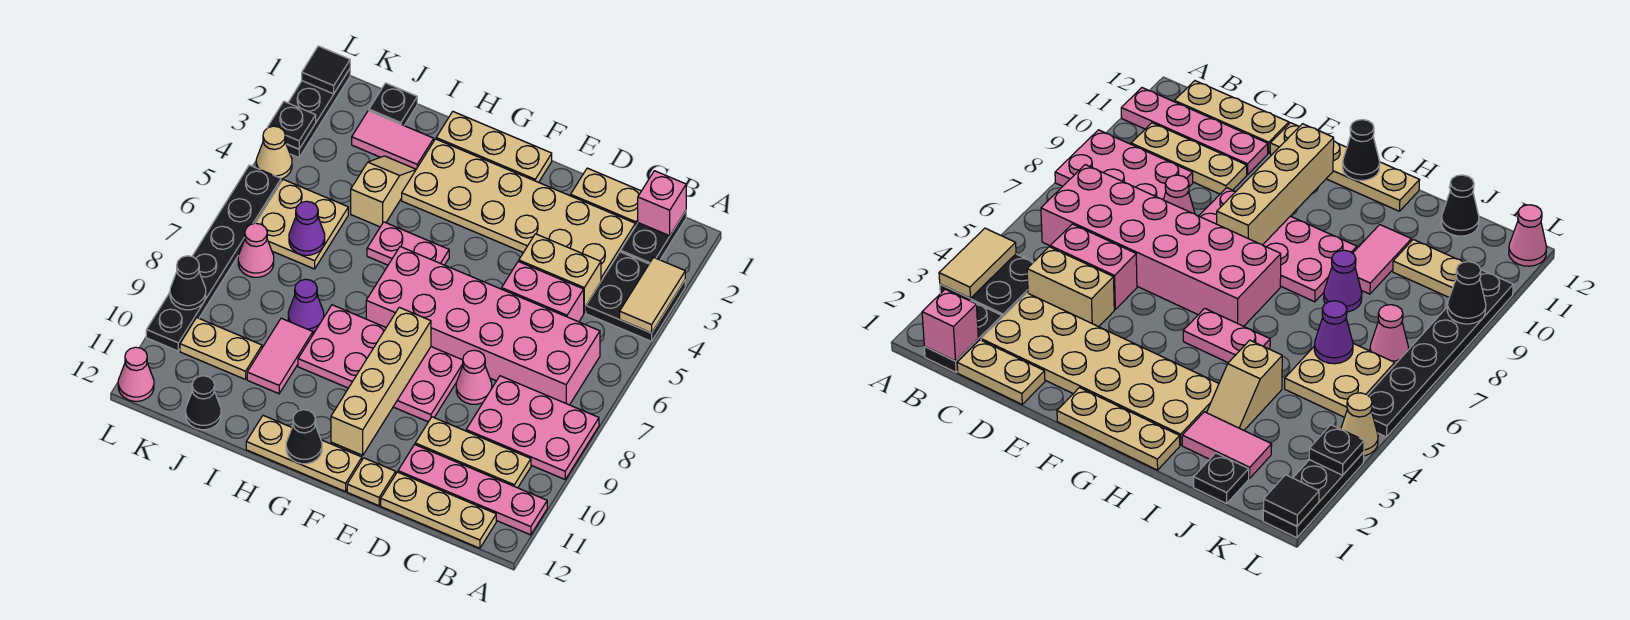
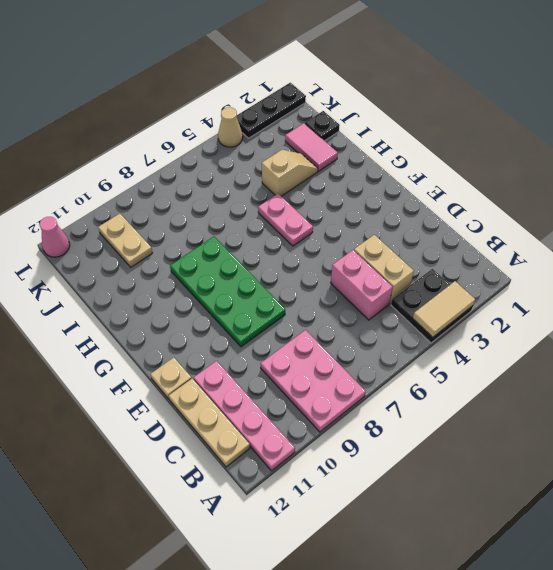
green plate E8:H9 level 1 -> pink plate E8:H9 level 1
none -> black plate B1:B2 level 1
none -> pink brick B6:G7 level 1
none -> tan plate B10:D10 level 1
none -> tan plate C1:D1 level 1

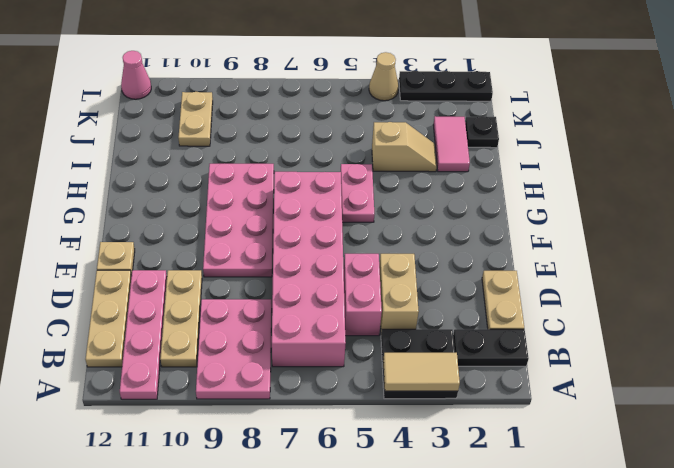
none -> tan plate C2:H3 level 1
none -> pink cone D8 level 1
none -> tan plate F1:H1 level 1
none -> tan plate F12:H12 level 1

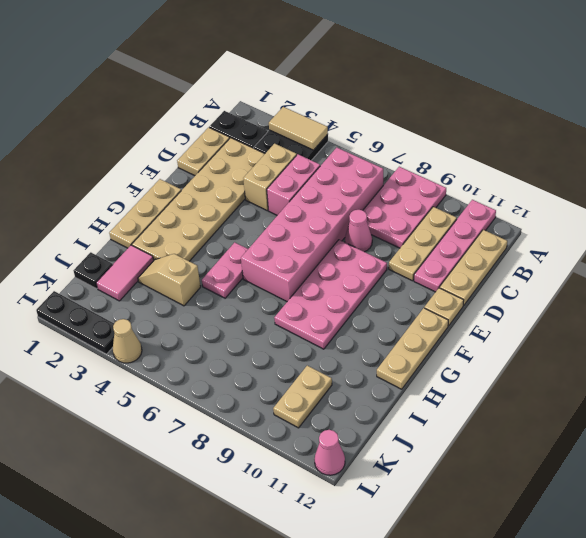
none -> purple cone I8 level 1
none -> pink tile I9:I10 level 1
none -> tan plate J5:K6 level 1
none -> black cone J12 level 1

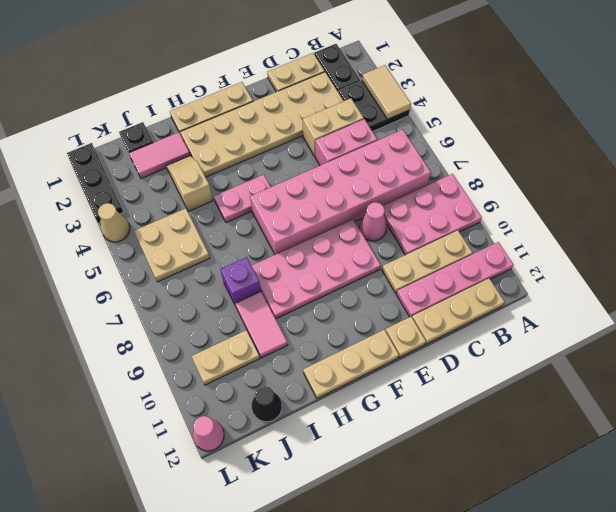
purple brick I8 level 1 -> purple cone I8 level 1
none -> pink cone K7 level 1
none -> black plate L5:L10 level 1
none -> pink brick B1 level 2
none -> tan brick F8:F11 level 2

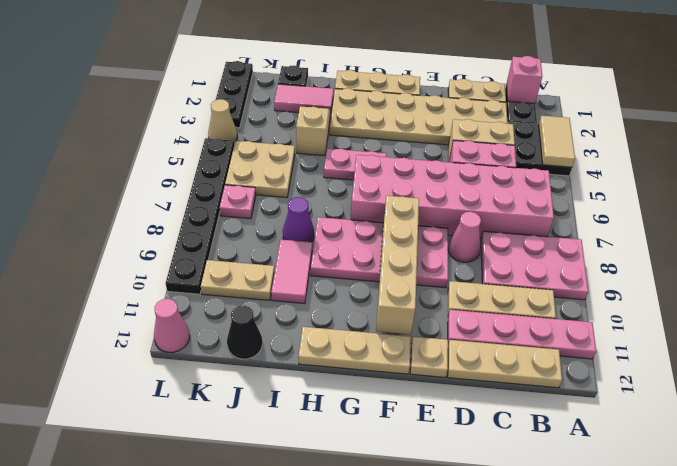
pink plate K7 level 1 -> pink cone K7 level 1
none -> black cone G12 level 2
none -> purple cone J6 level 2
none -> black tile L1 level 2
none -> black plate L3 level 2

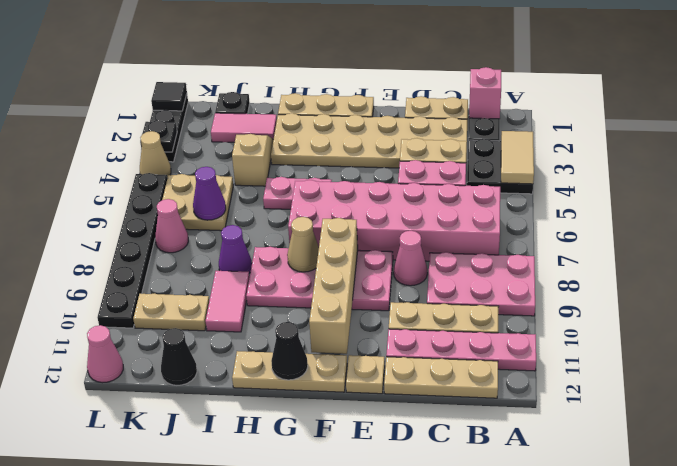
tan cone G8 level 2 -> none
none -> black cone L9 level 2

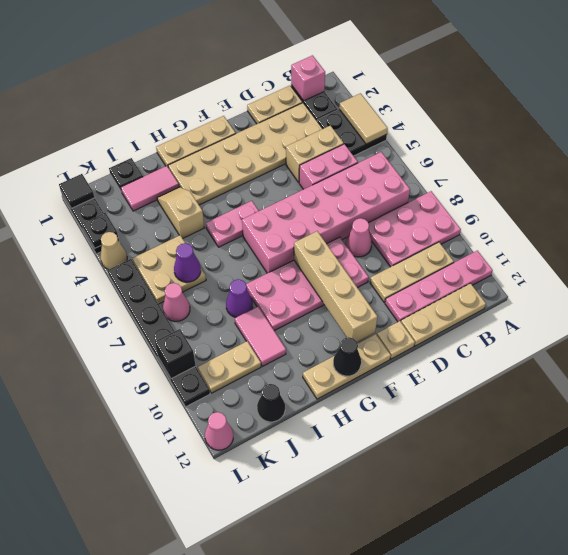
black brick L9 level 2 -> black cone L9 level 2

